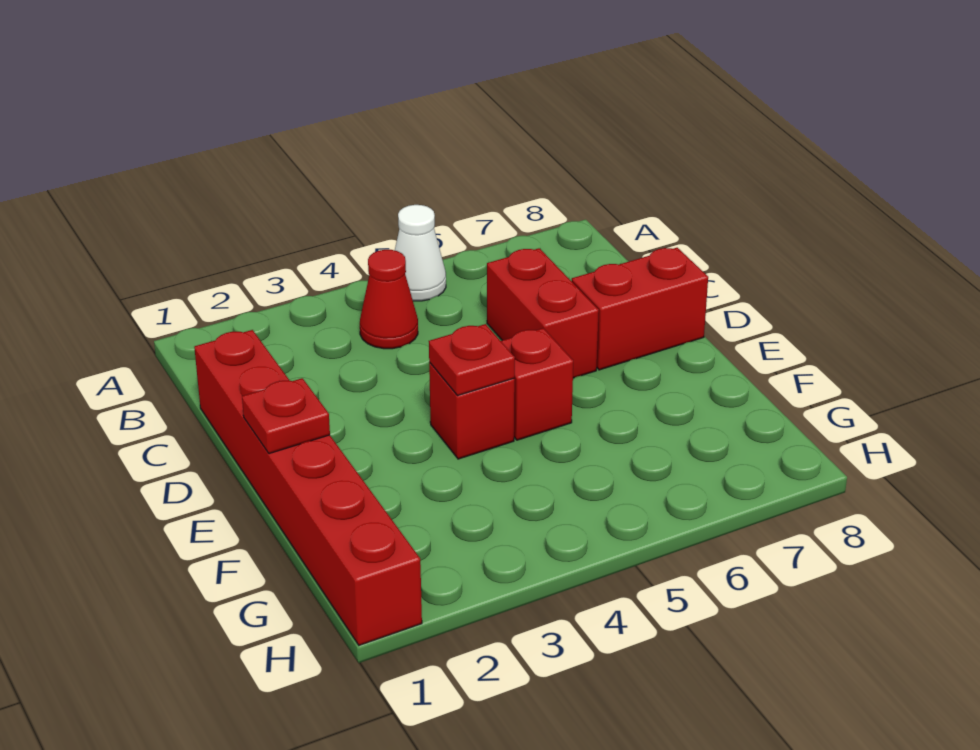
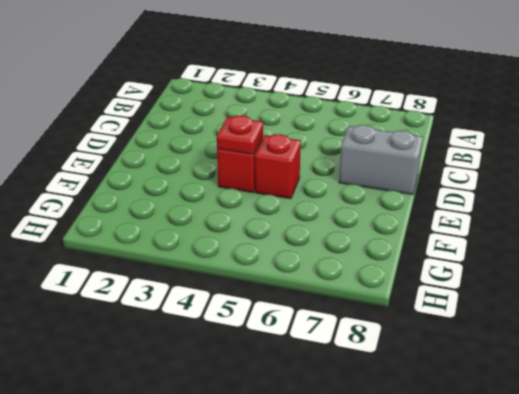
grey brick D7:D8 level 1 -> red brick D7:D8 level 1
none -> white cone A5 level 1
none -> red cone B4 level 1

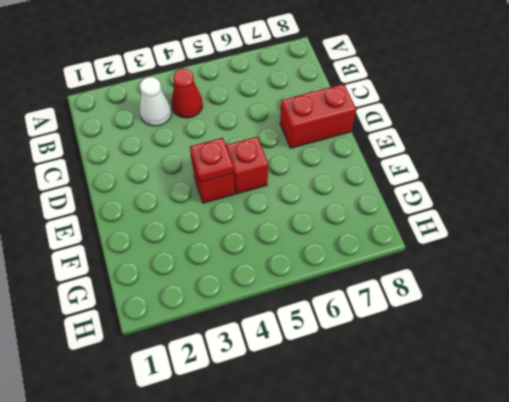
white cone B3 level 1 -> white cone A5 level 1
none -> red brick C1:H1 level 1
none -> red brick C6:D6 level 1

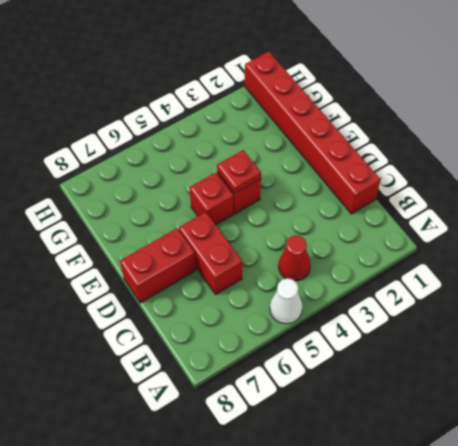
none -> red plate E1 level 2

